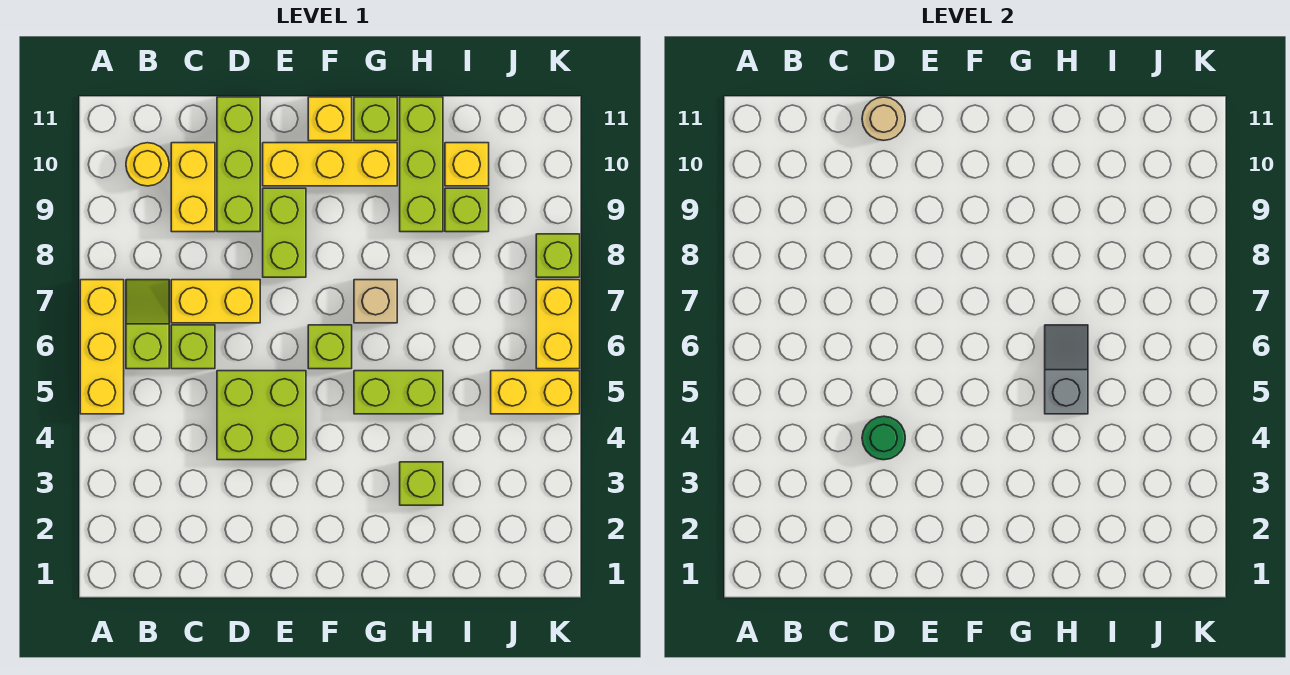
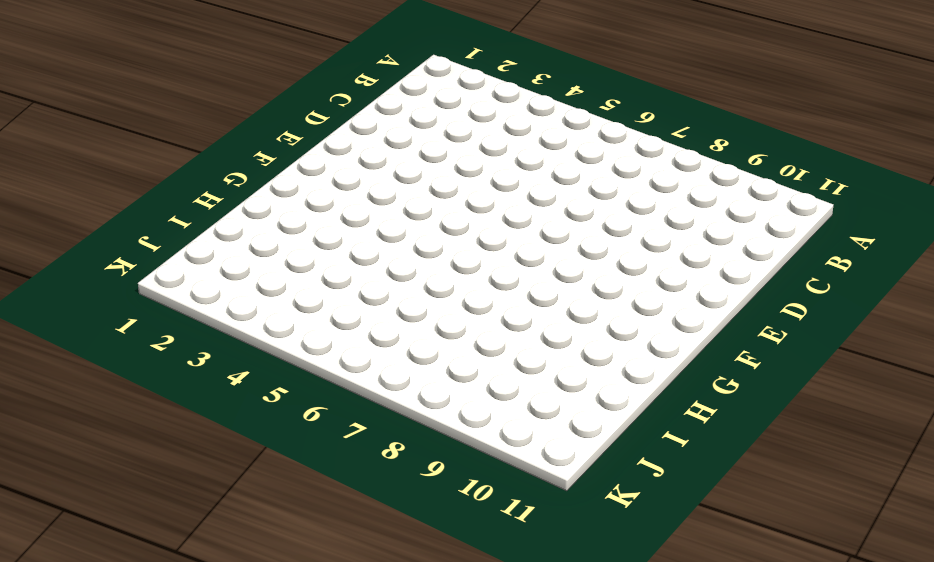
none -> yellow brick A5:A7 level 1
none -> lime slope B6:B7 level 1 top 6
none -> yellow round brick B10 level 1

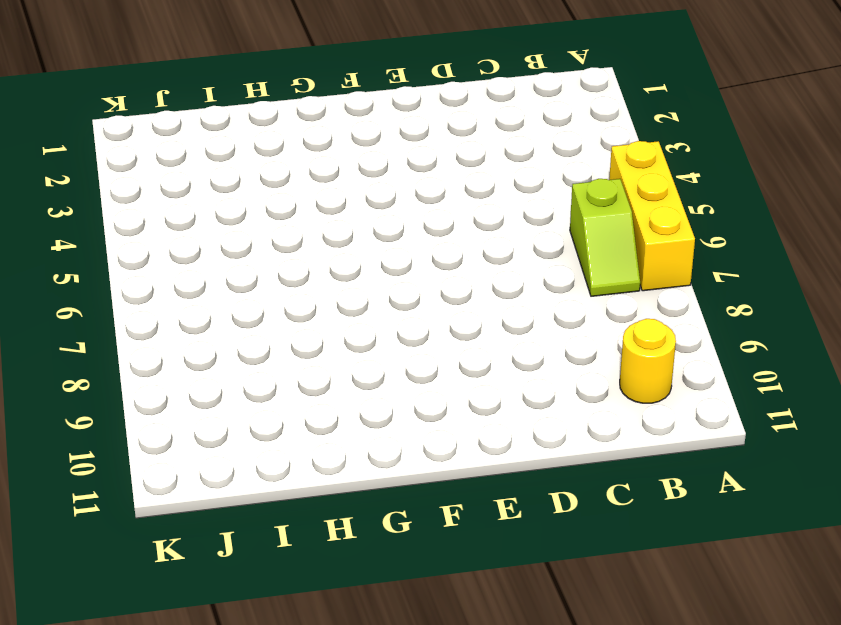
none -> lime brick C6 level 1
none -> yellow brick C7:D7 level 1
none -> yellow brick C9:C10 level 1

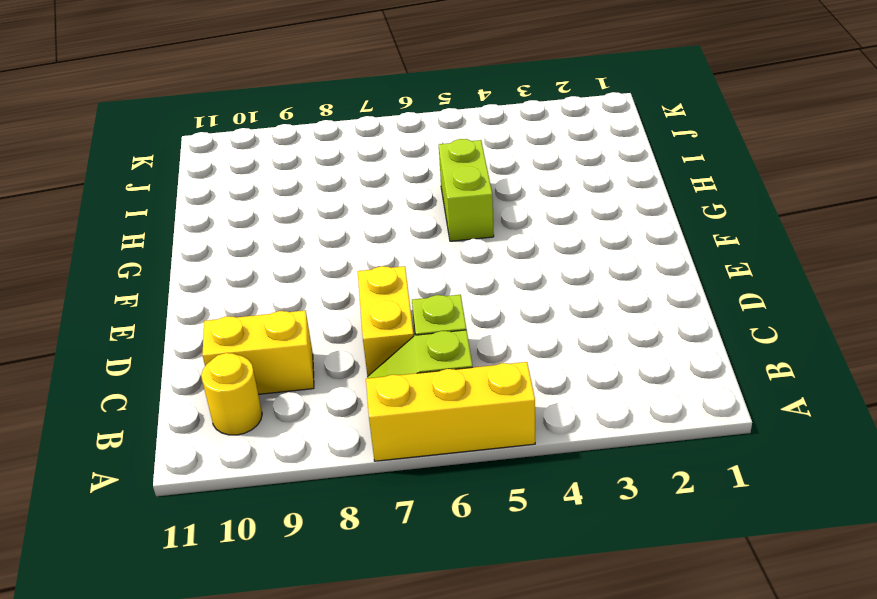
none -> lime brick D4:E5 level 1
none -> lime brick D9:D11 level 1
none -> lime brick E8:E9 level 1

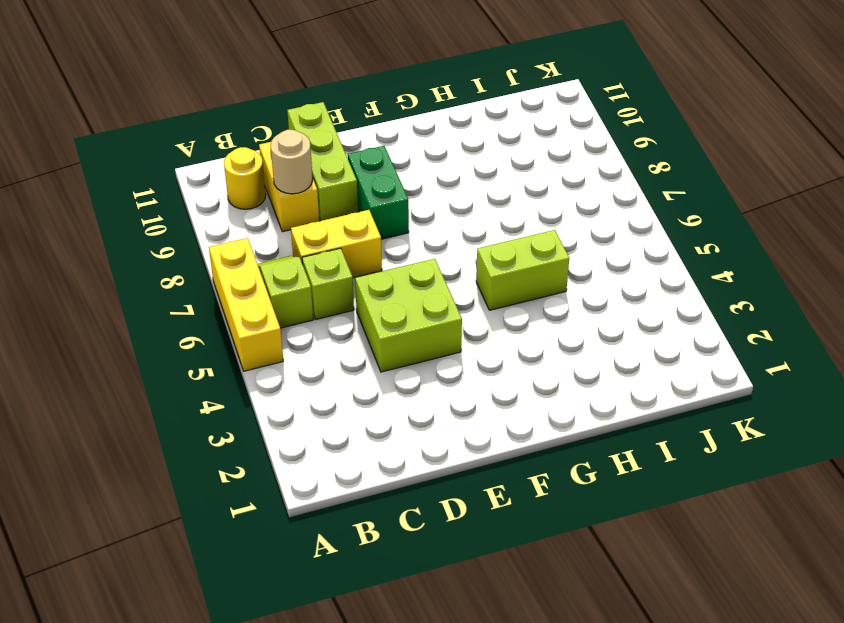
tan round brick C9 level 2 -> tan round brick D11 level 2
green brick E8:E9 level 1 -> lime brick E8:E9 level 1
none -> yellow brick E10:G10 level 1
none -> lime brick F6 level 1
none -> yellow brick F11 level 1

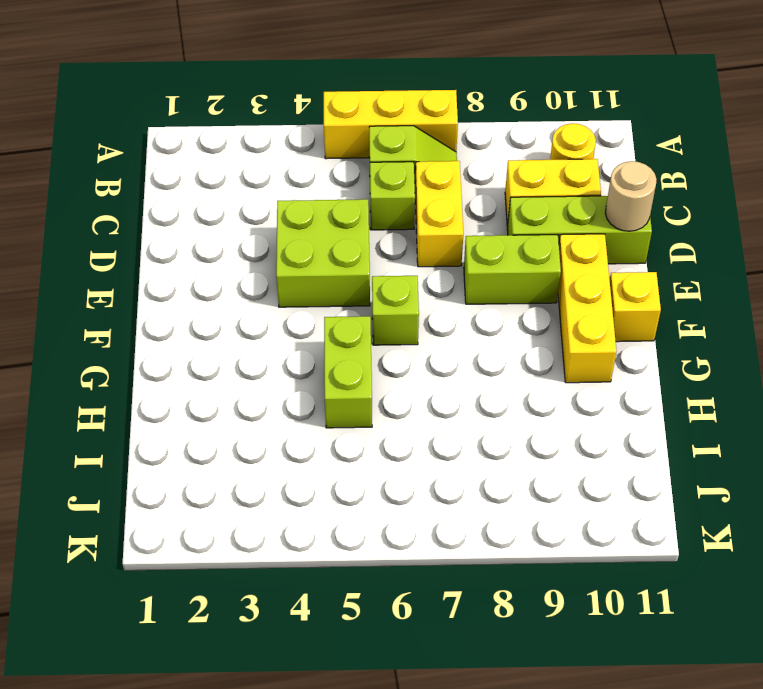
none -> tan brick G7 level 1
none -> lime brick G11 level 1
none -> lime brick H3 level 1

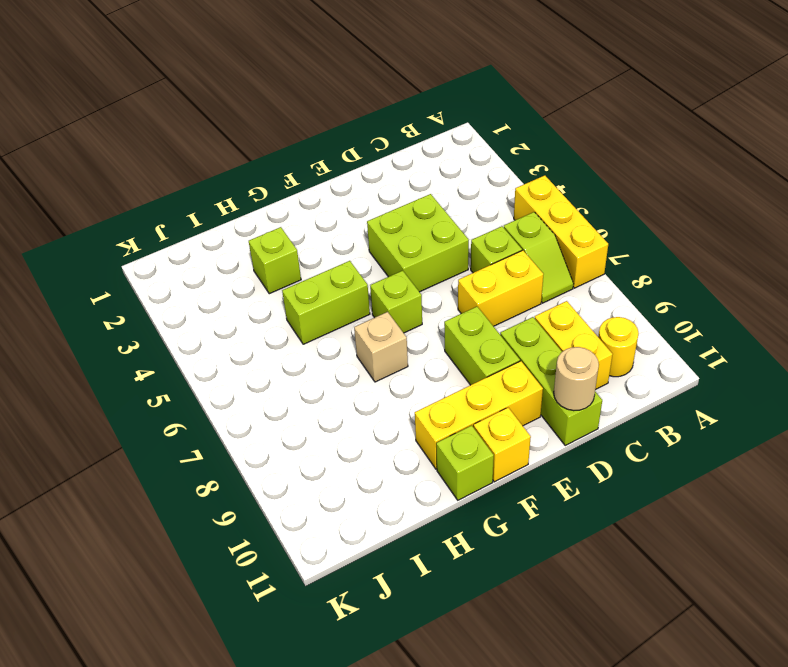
none -> lime brick H9:H11 level 1
none -> lime brick I9 level 1
none -> yellow brick I10 level 1

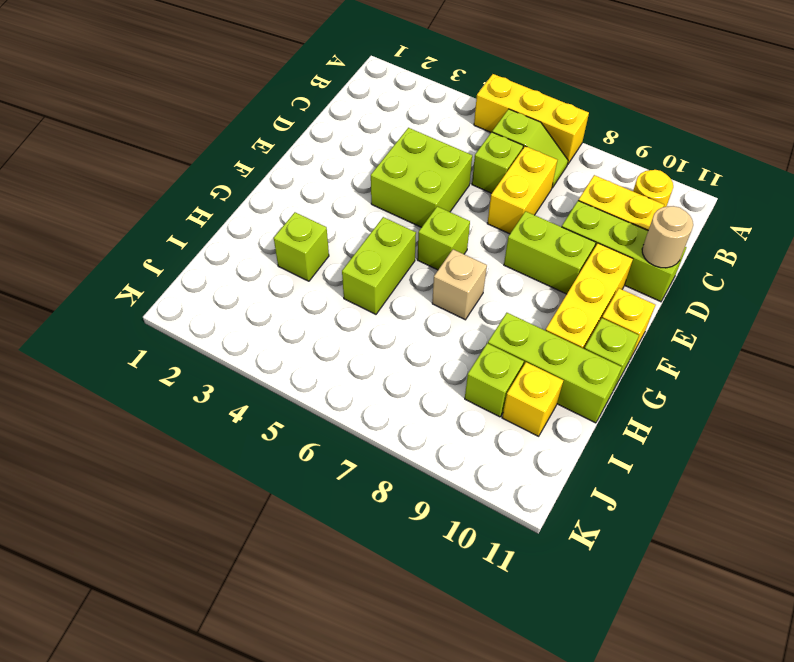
none -> yellow brick J5:K5 level 1
none -> yellow brick K6:K7 level 1
none -> lime brick K8 level 1

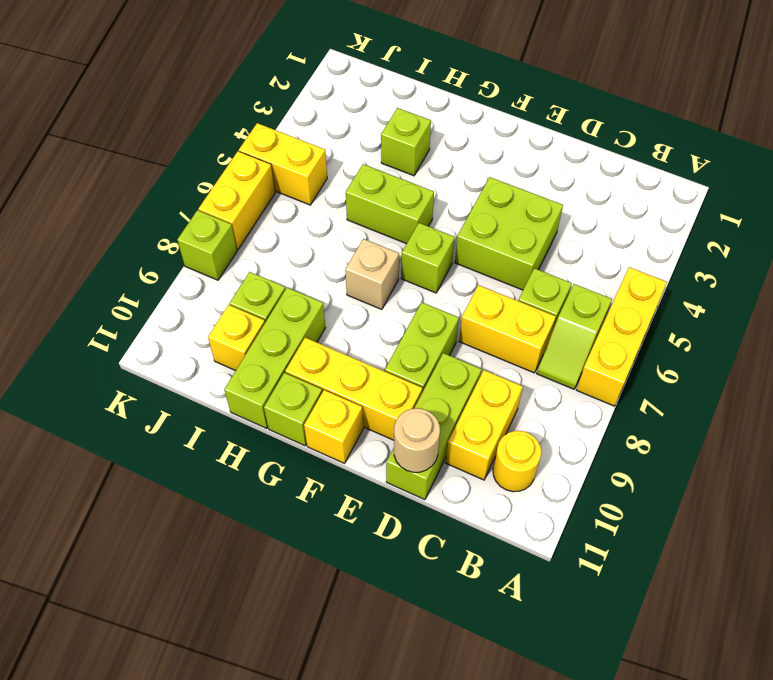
none -> green round brick D4 level 2
none -> grey slope H5:H6 level 2 top 5

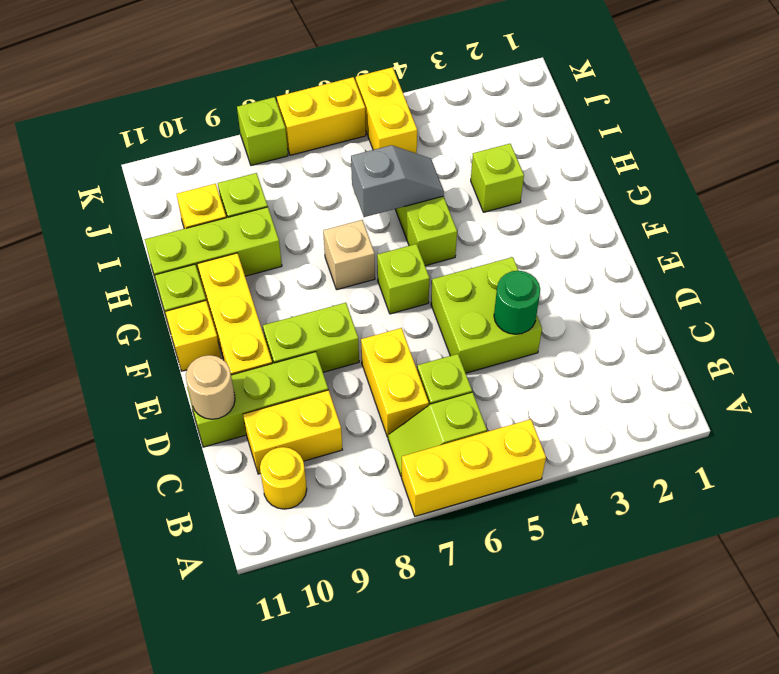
grey slope H5:H6 level 2 top 6 -> grey slope H5:H6 level 2 top 5

